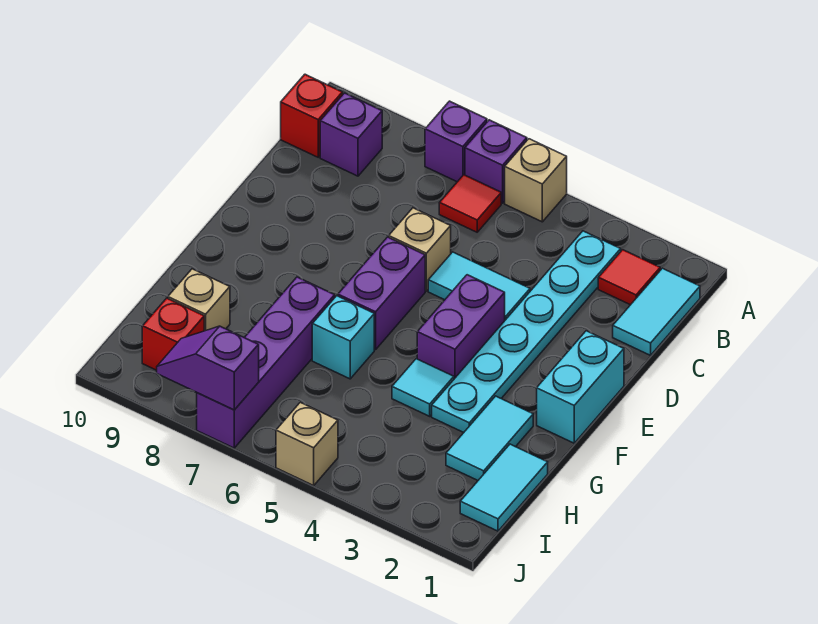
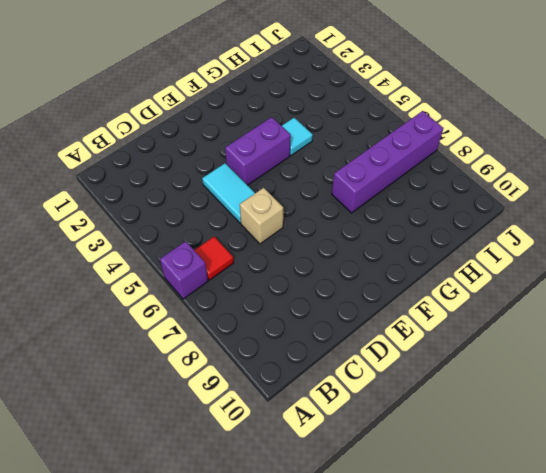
none -> tan brick A5 level 1
none -> purple brick A7 level 1
none -> cyan tile B1:C1 level 1

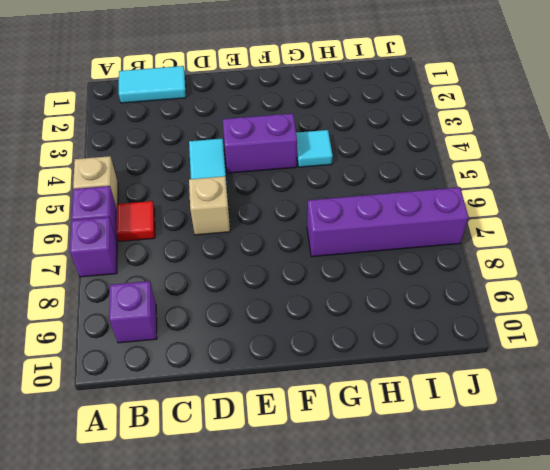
none -> red tile B2 level 1
none -> cyan plate B3:G3 level 1
none -> red brick B10 level 1

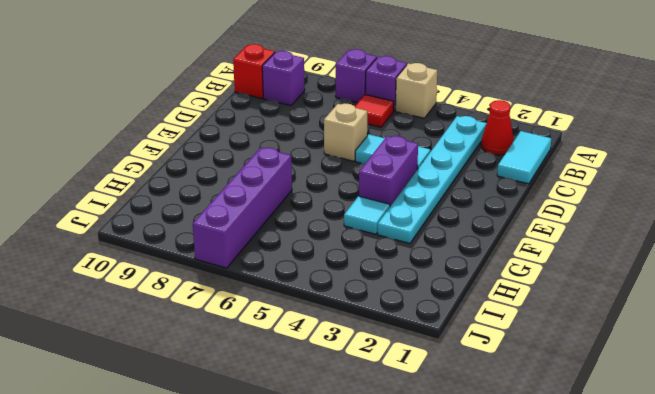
red cone B2 level 1 -> red tile B2 level 1
none -> cyan brick E1:F1 level 1
none -> purple brick E6:F6 level 1
none -> cyan tile G2:H2 level 1

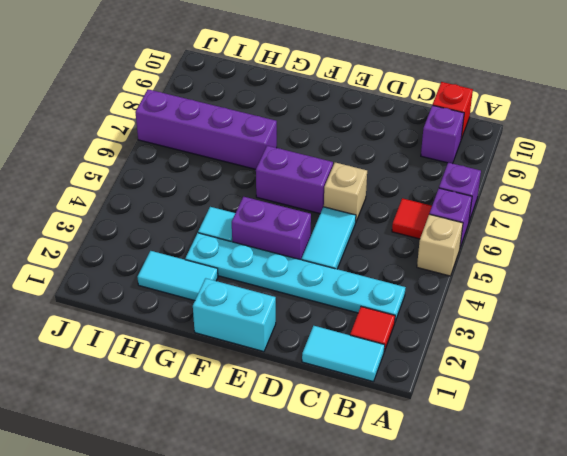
none -> cyan brick G6 level 1
none -> cyan tile H1:I1 level 1
none -> tan brick H9 level 1

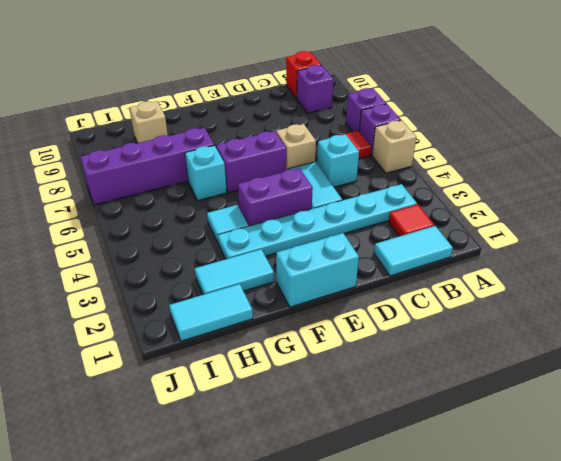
cyan brick C5 level 1 -> none
none -> red brick I9 level 1
none -> tan brick J5 level 1
none -> purple slope J7:J8 level 2 top 7

